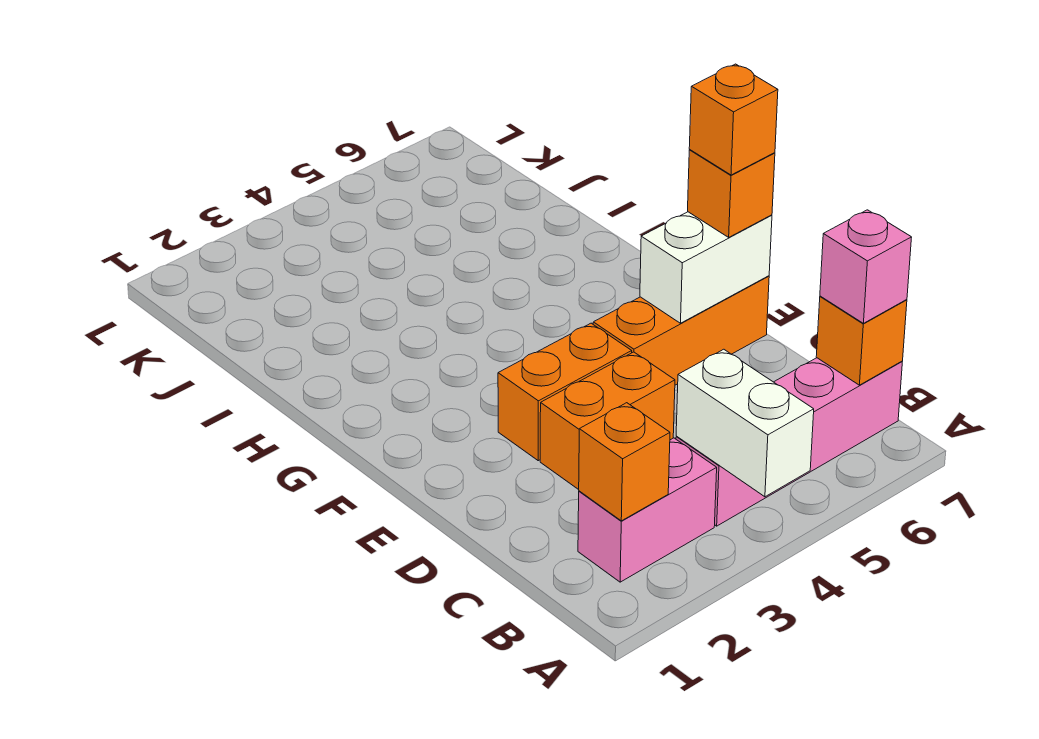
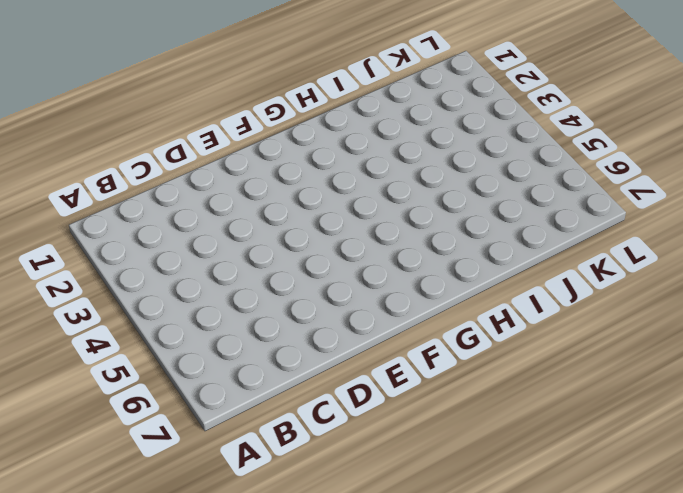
none -> pink brick B2:B3 level 1
none -> pink brick B4:B7 level 1
none -> orange brick D3:D4 level 1

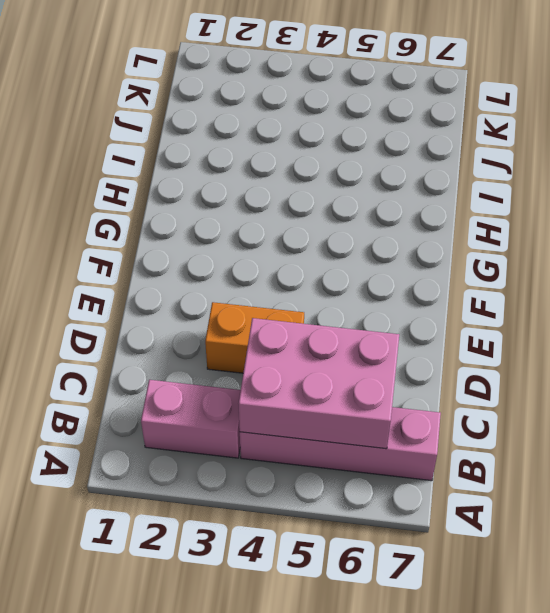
pink brick B4:C6 level 2 -> white brick A4:B4 level 2
none -> orange brick E3:E4 level 1
none -> orange brick E5:E7 level 1
none -> orange brick B2 level 2

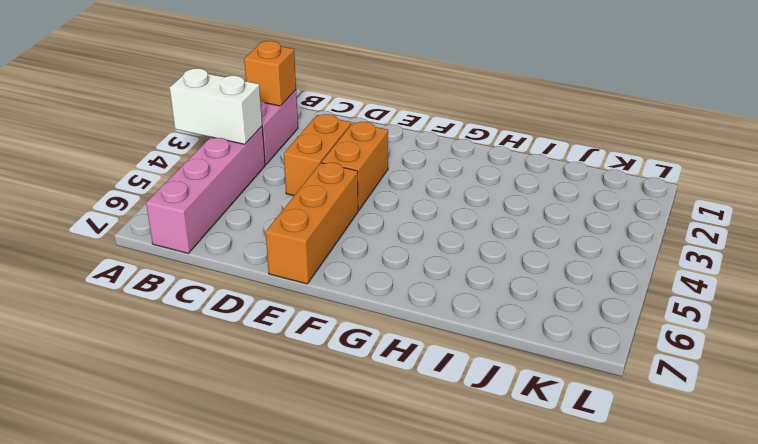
none -> orange brick B7 level 2
none -> white brick E6:E7 level 2
none -> pink brick B7 level 3

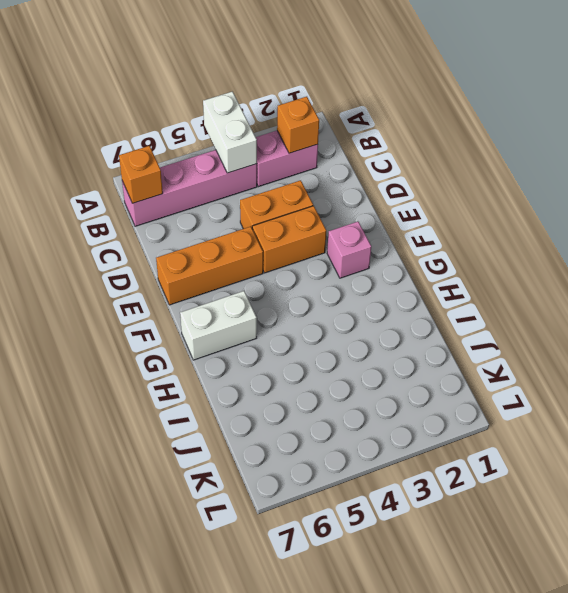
pink brick F2 level 1 -> pink brick B7 level 3
white brick G6:G7 level 1 -> white brick E6:E7 level 2
none -> orange brick E7 level 3
none -> orange brick E7 level 4

